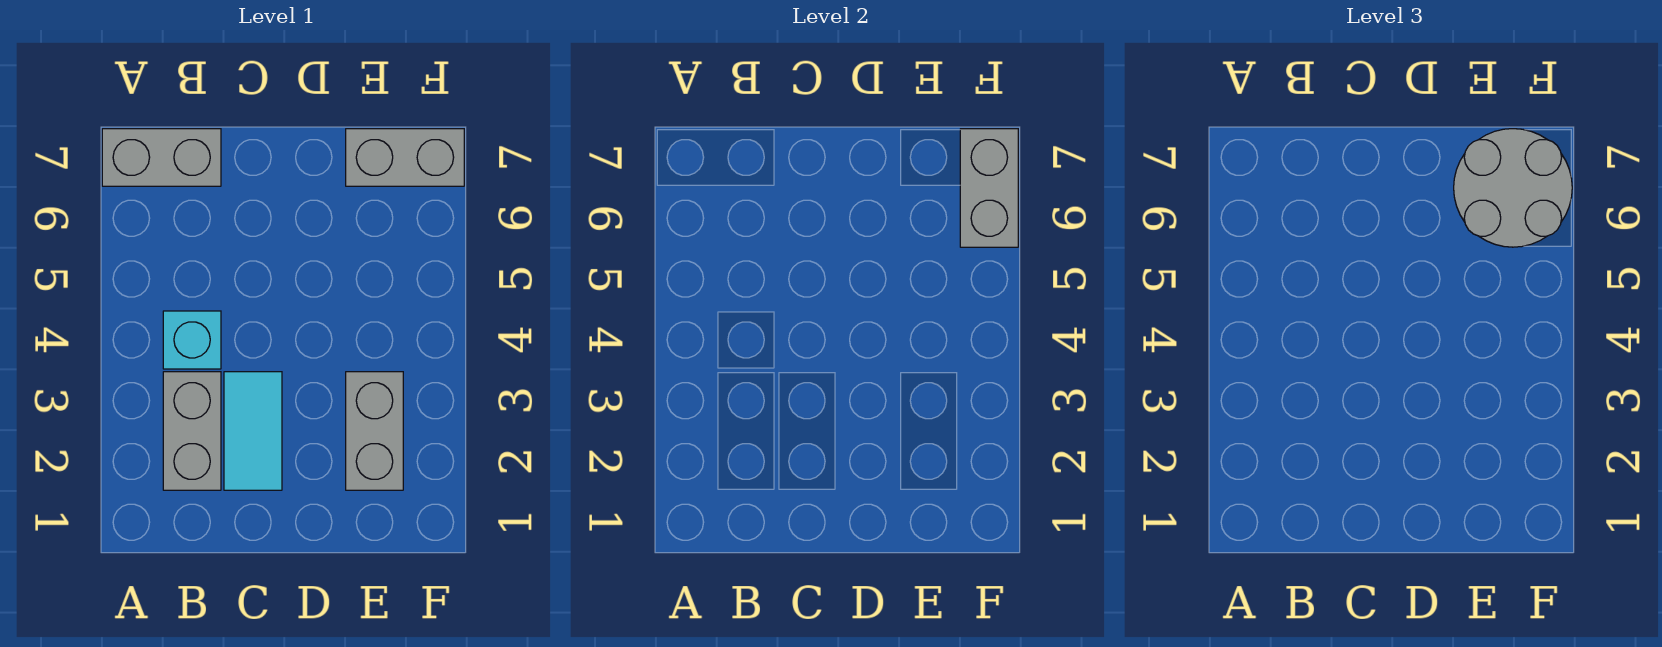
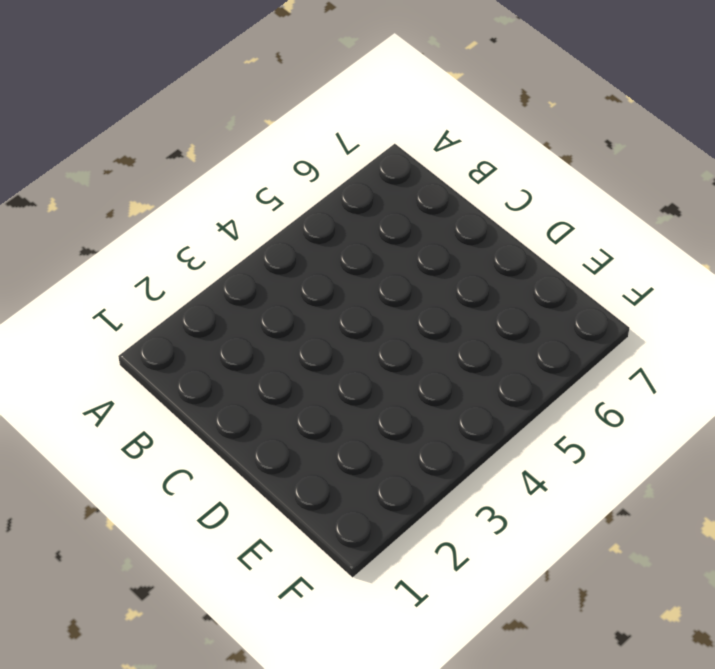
none -> grey brick A7:B7 level 1
none -> grey brick B2:B3 level 1

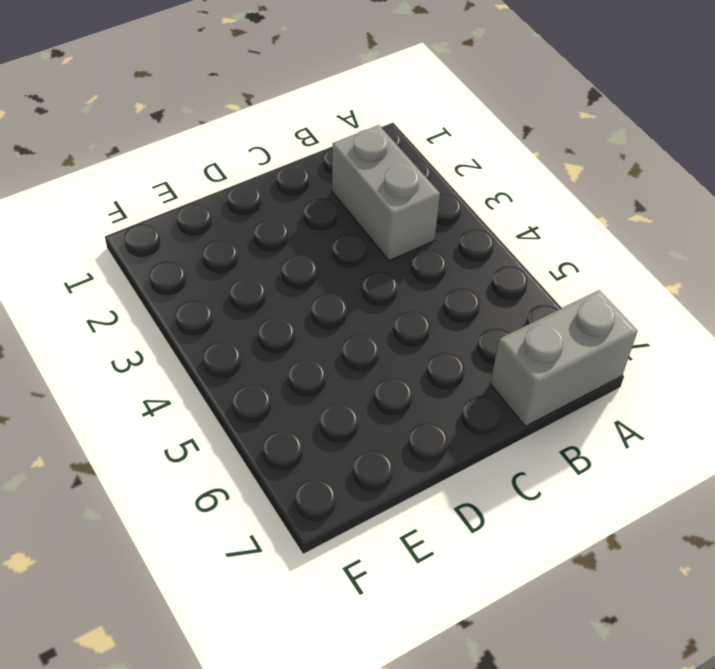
none -> cyan brick B4 level 1
none -> cyan tile C2:C3 level 1

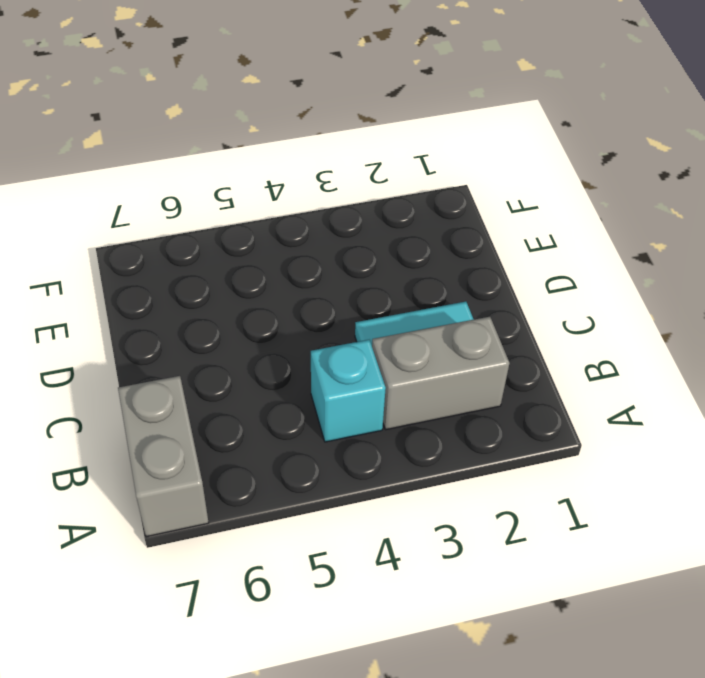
none -> grey brick E2:E3 level 1
none -> grey brick E7:F7 level 1

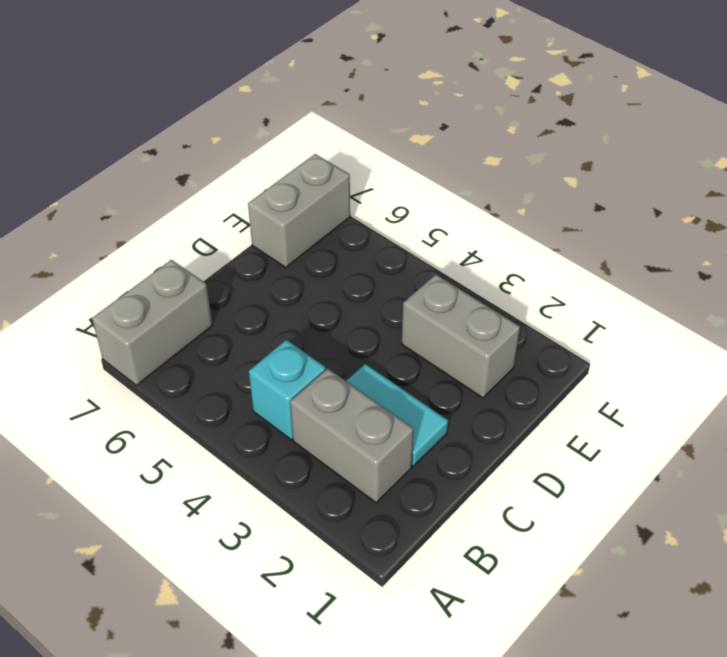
none -> grey brick F6:F7 level 2
none -> grey round brick E6:F7 level 3

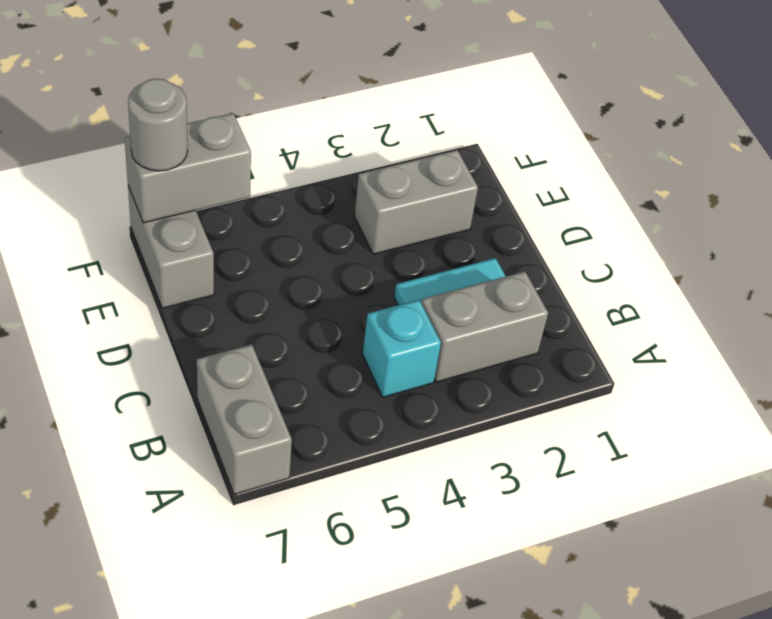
grey round brick F7 level 3 -> grey round brick E6:F7 level 3

